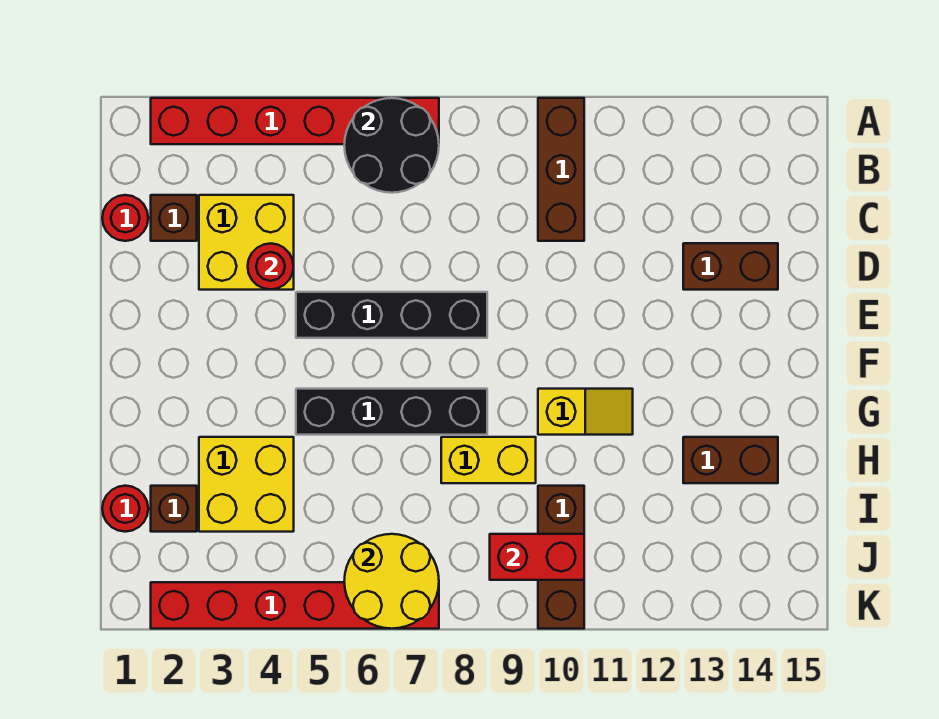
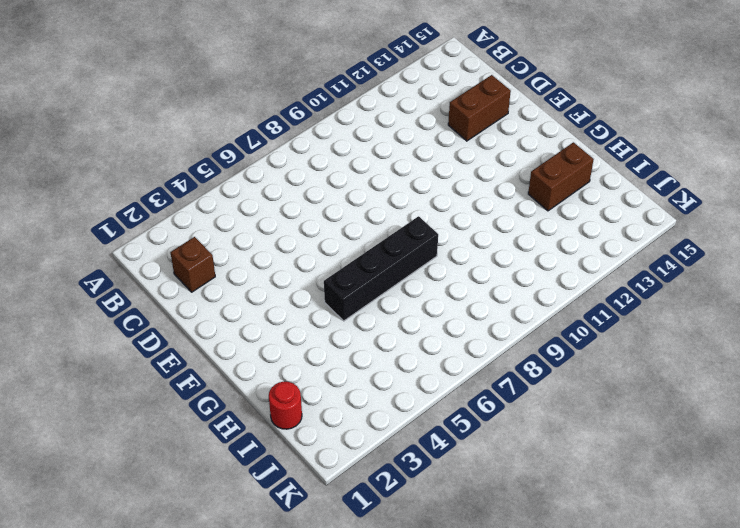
none -> red brick A2:A7 level 1
none -> brown brick A10:C10 level 1
none -> red round brick C1 level 1

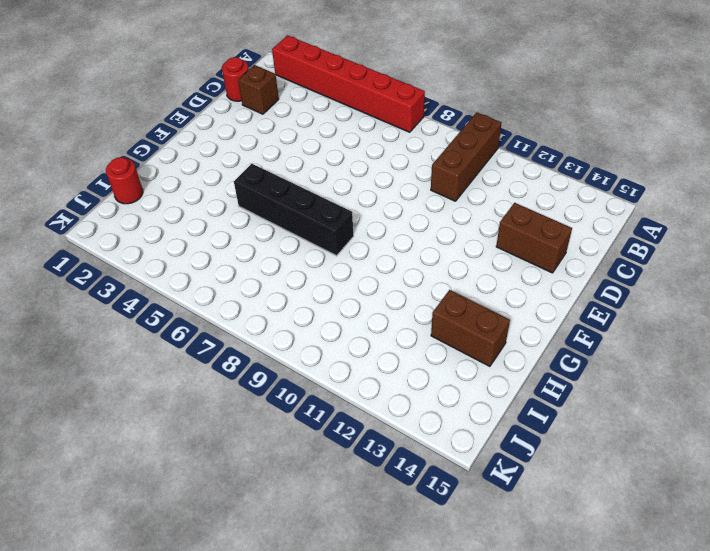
none -> yellow brick C3:D4 level 1
none -> black brick E5:E8 level 1
none -> yellow slope G10:G11 level 1 top 10

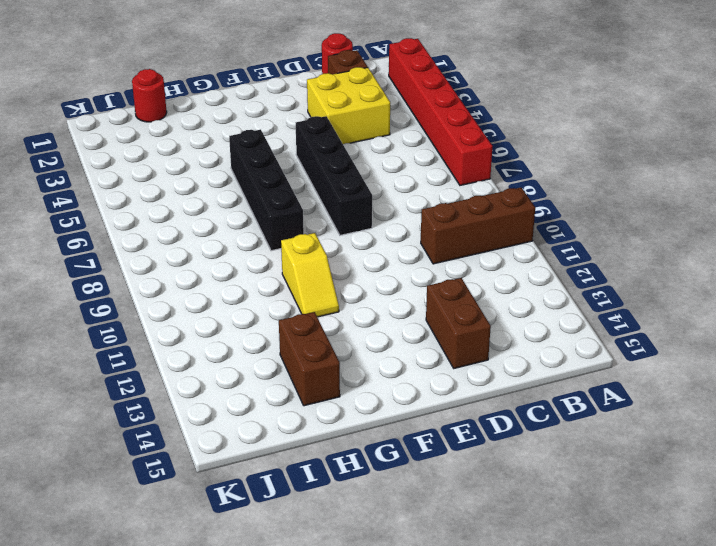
none -> yellow brick H3:I4 level 1
none -> yellow brick H8:H9 level 1
none -> brown brick I2 level 1

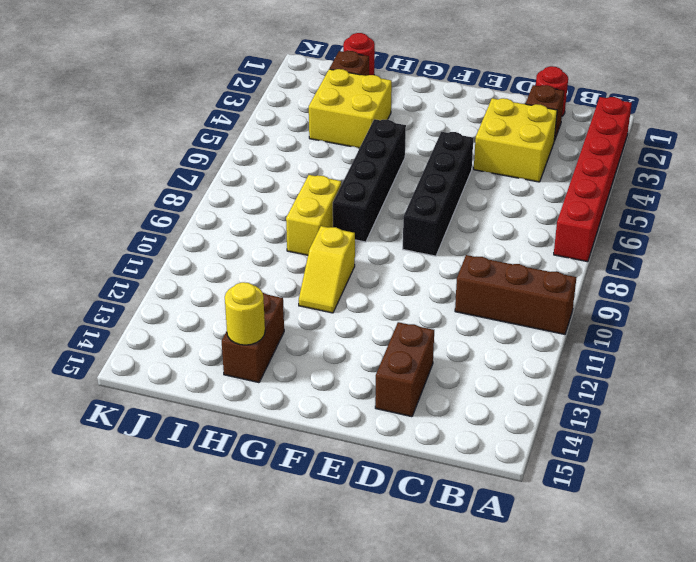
yellow round brick H14 level 2 -> none
none -> brown brick I10:K10 level 1
none -> red brick K2:K7 level 1
none -> black round brick A6:B7 level 2

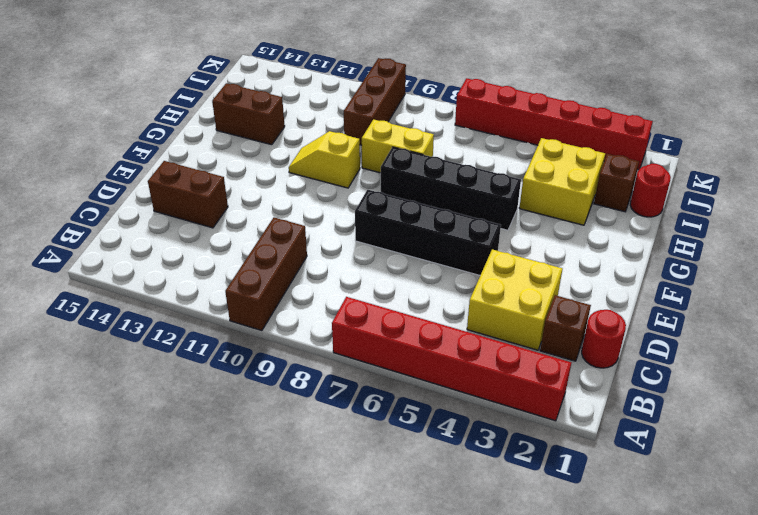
none -> black round brick A6:B7 level 2
none -> red round brick D4 level 2
none -> yellow round brick J6:K7 level 2

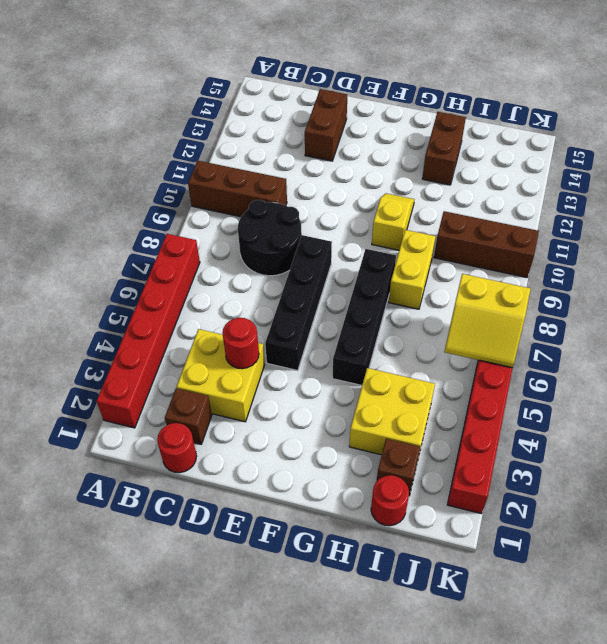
black round brick C8:D9 level 1 -> black round brick A6:B7 level 2
yellow slope J6:K7 level 2 top 7 -> yellow round brick J6:K7 level 2
none -> red brick J9:J10 level 2

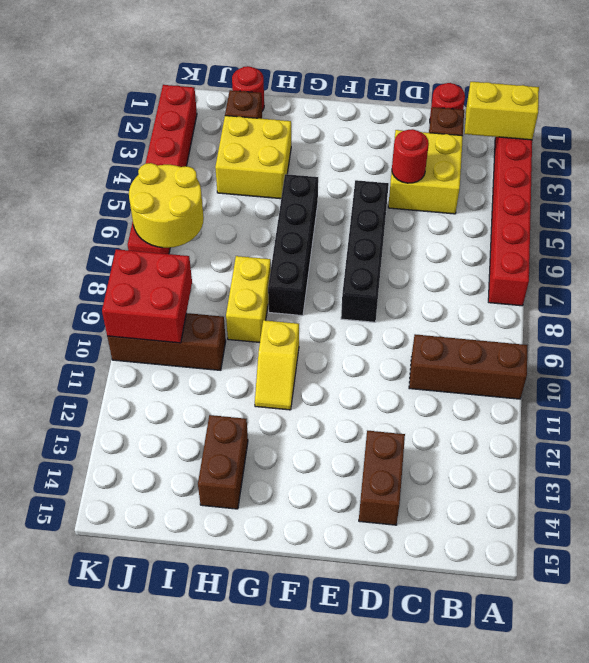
yellow brick A2:B2 level 2 -> none
red brick J9:K10 level 2 -> red brick J9:J10 level 2
none -> black round brick A6:B7 level 2

